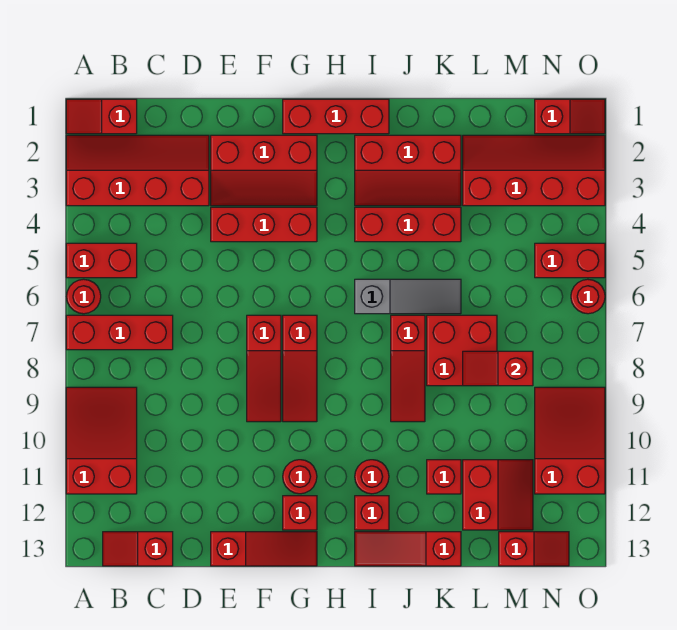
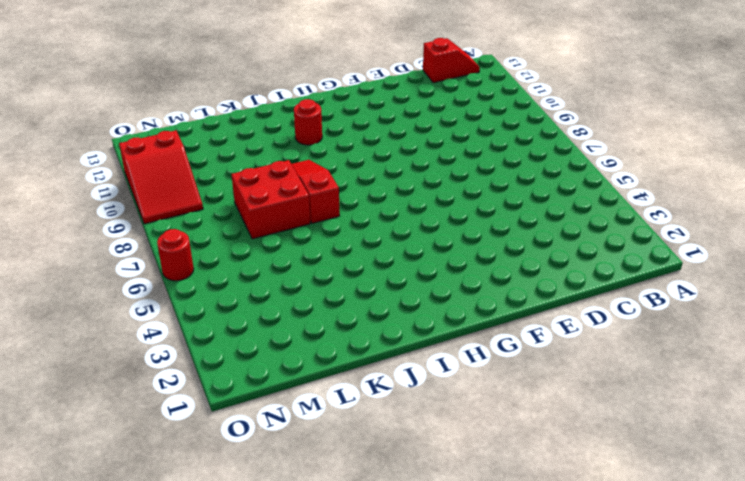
none -> red slope A1:B1 level 1 top B
none -> red slope A2:D3 level 1 top 3
none -> red brick A5:B5 level 1
none -> red round brick A6 level 1

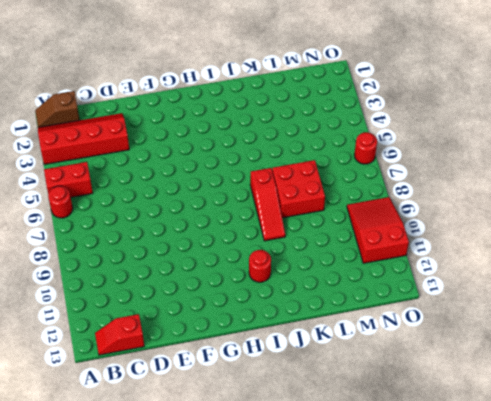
brown slope A1:B1 level 1 top B -> red slope A1:B1 level 1 top B
none -> red brick A7:C7 level 1
none -> red slope A9:B11 level 1 top 11
none -> red slope E2:G3 level 1 top 2
none -> red brick E4:G4 level 1

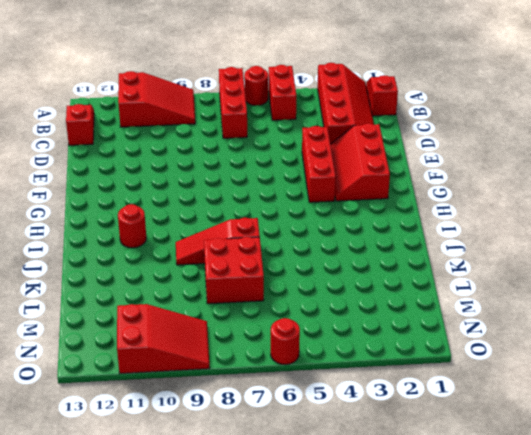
none -> red slope E13:G13 level 1 top E
none -> red slope F7:F9 level 1 top 7
none -> red brick G1:I1 level 1
none -> red slope G7:G9 level 1 top 7

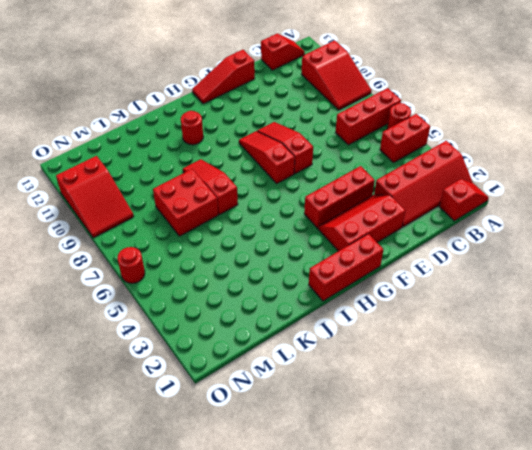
none -> red round brick G11 level 1
none -> red brick G12 level 1
none -> red slope I2:K3 level 1 top 2
none -> red brick I4:K4 level 1

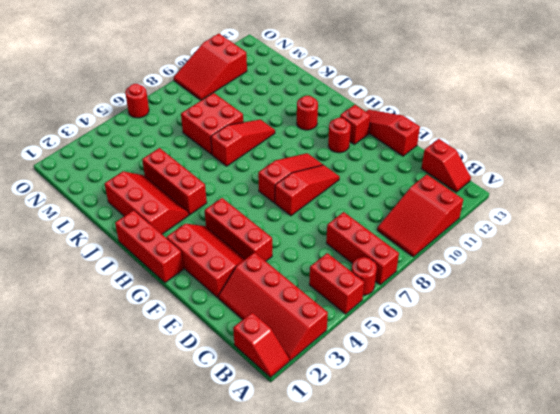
none -> grey slope I6:K6 level 1 top I
none -> red brick I12 level 1
none -> red slope I13:K13 level 1 top K
none -> red brick K11 level 1

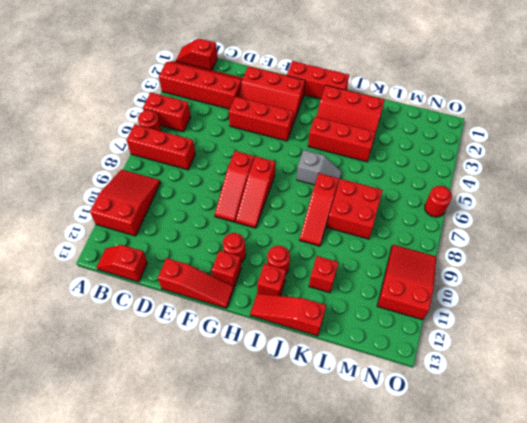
grey slope I6:J6 level 1 top I -> grey slope I6:K6 level 1 top I
none -> red slope L2:O3 level 1 top 3
none -> red slope L11:M12 level 1 top L
none -> red slope M13:N13 level 1 top M
none -> red slope N1:O1 level 1 top N

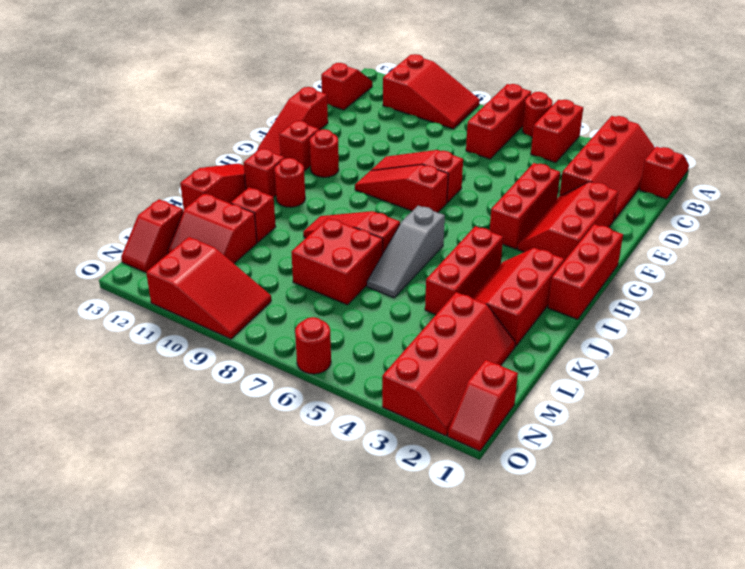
none -> red brick N5:O5 level 1
none -> red slope L8:M8 level 2 top M

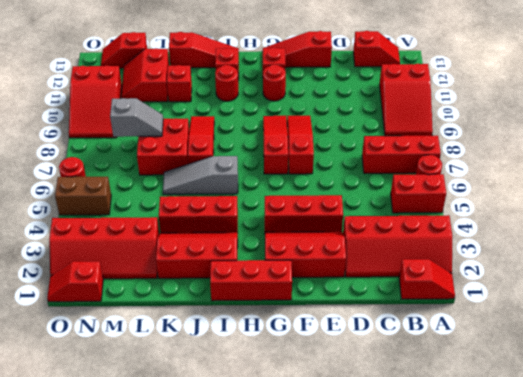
grey slope L8:M8 level 2 top M -> red slope L8:M8 level 2 top M
brown brick N5:O5 level 1 -> red brick N5:O5 level 1

